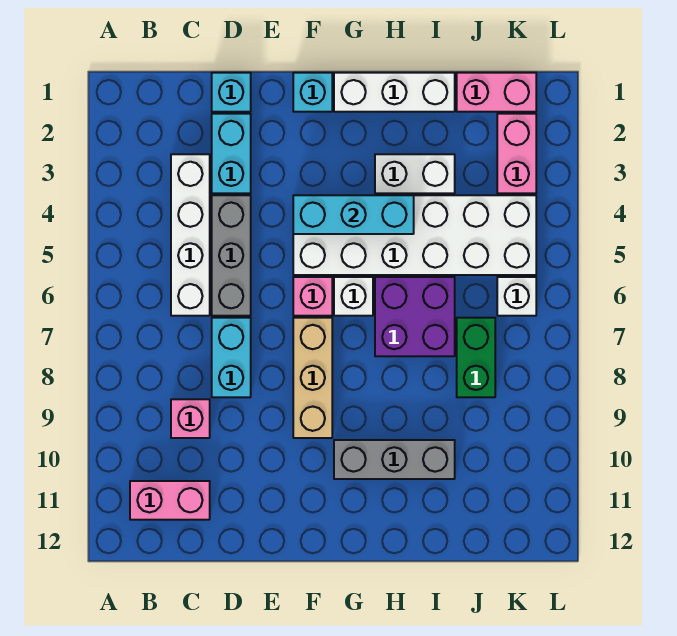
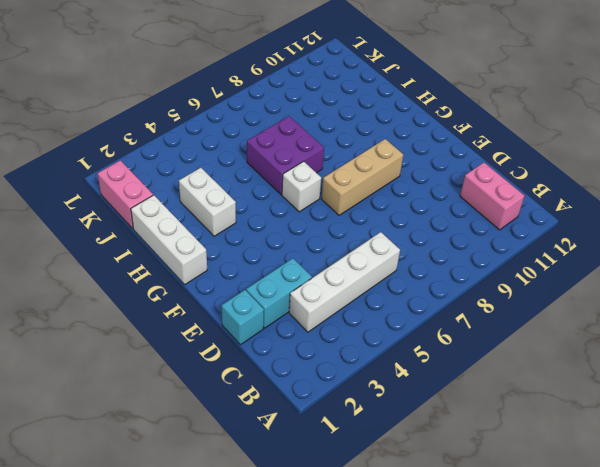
none -> pink brick C9 level 1
none -> grey brick D4:D6 level 1
none -> cyan brick D7:D8 level 1

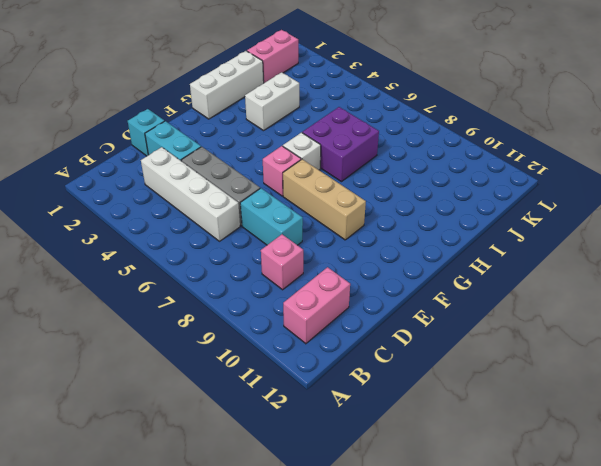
none -> cyan brick F1 level 1
none -> white brick F4:K5 level 1
none -> grey brick G10:I10 level 1

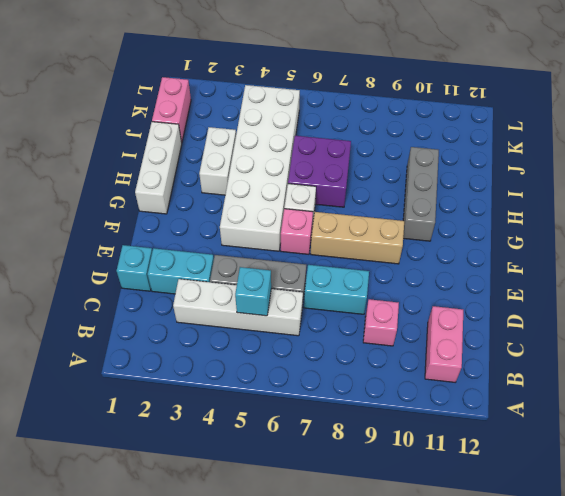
cyan brick C5 level 2 -> cyan brick F1 level 1
none -> green brick J7:J8 level 1
none -> pink brick K2:K3 level 1
none -> white brick K6 level 1

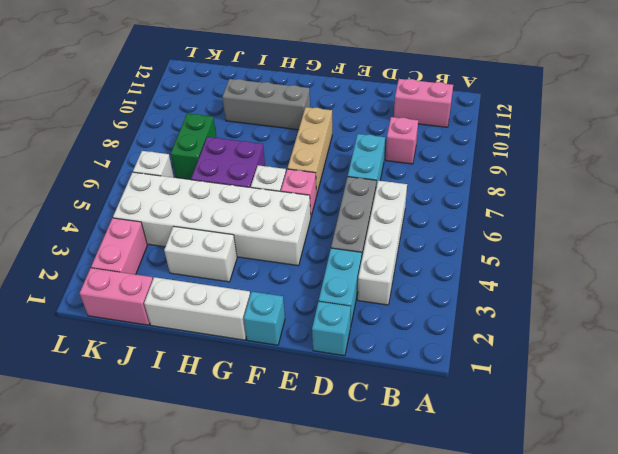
none -> cyan brick F4:H4 level 2

